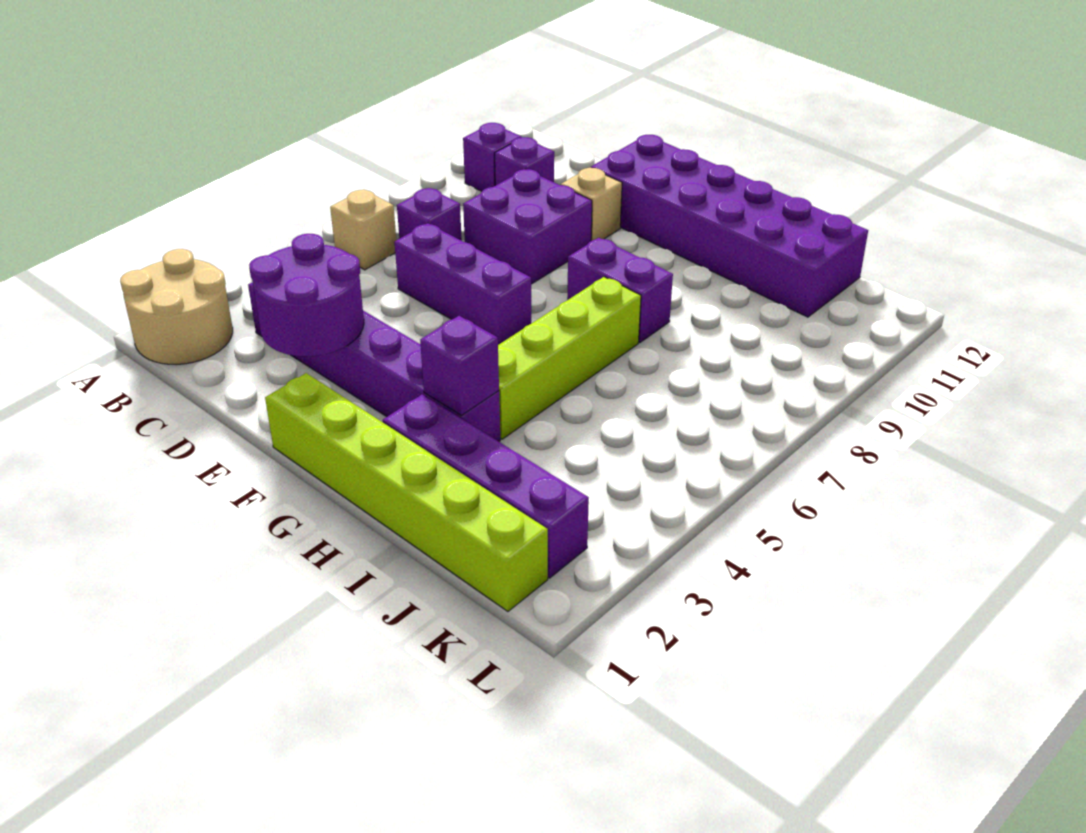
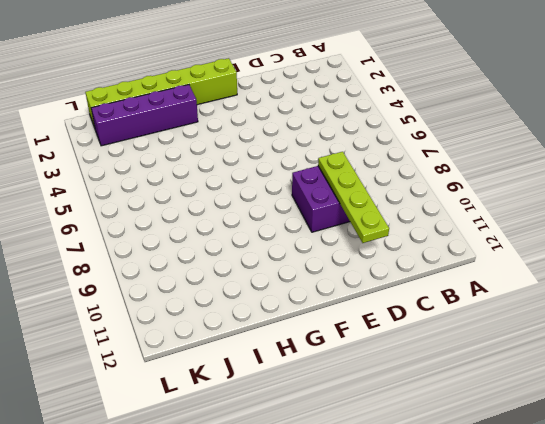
lime plate D8:D11 level 2 -> none
none -> tan round brick A1:B2 level 1
none -> tan brick B6 level 1
none -> purple brick B10 level 1

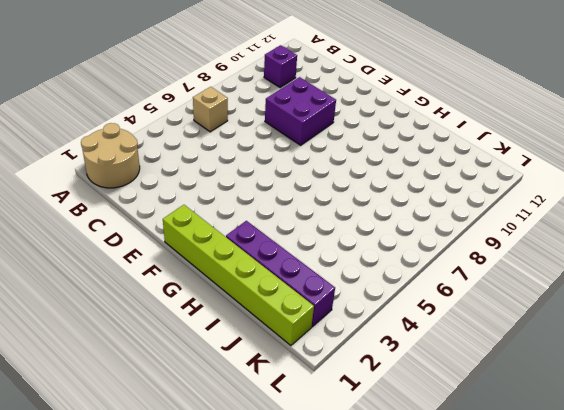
none -> purple brick C3:H3 level 1
none -> purple brick C7 level 1
none -> purple brick C10 level 1

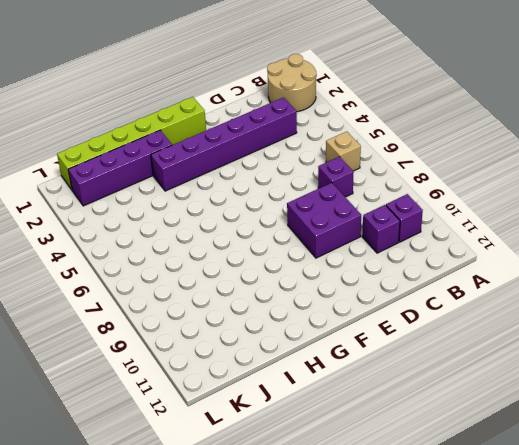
none -> purple brick D6:F6 level 1
none -> tan brick E10 level 1
none -> purple brick E11:J12 level 1

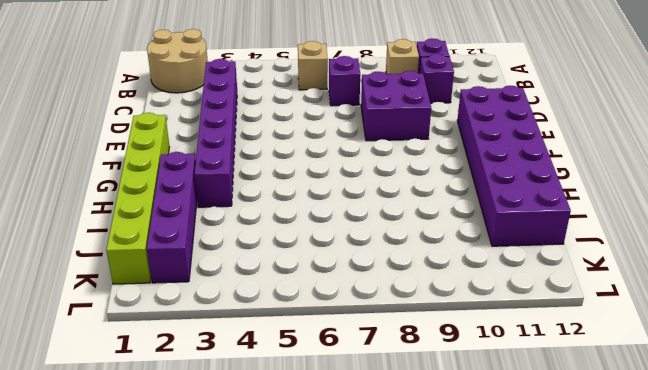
tan brick B9 level 1 -> tan brick E10 level 1
none -> purple brick D6:F6 level 1
none -> purple brick G8:H8 level 1
none -> lime brick H4:H7 level 1

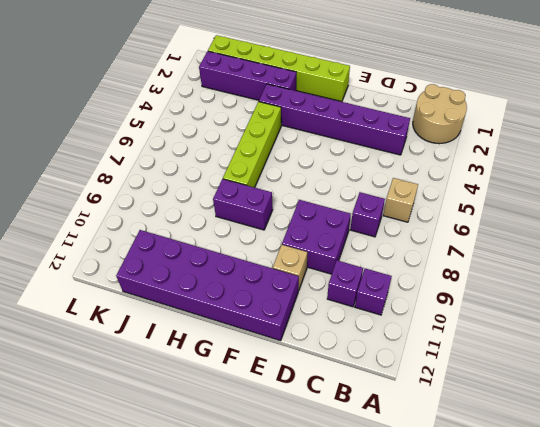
none -> purple brick D6:F6 level 1
none -> purple round brick D2:E3 level 2
none -> purple brick H3 level 2

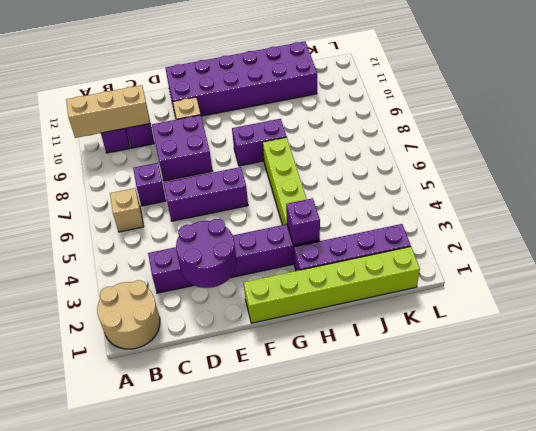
tan brick A10:C10 level 2 -> none

